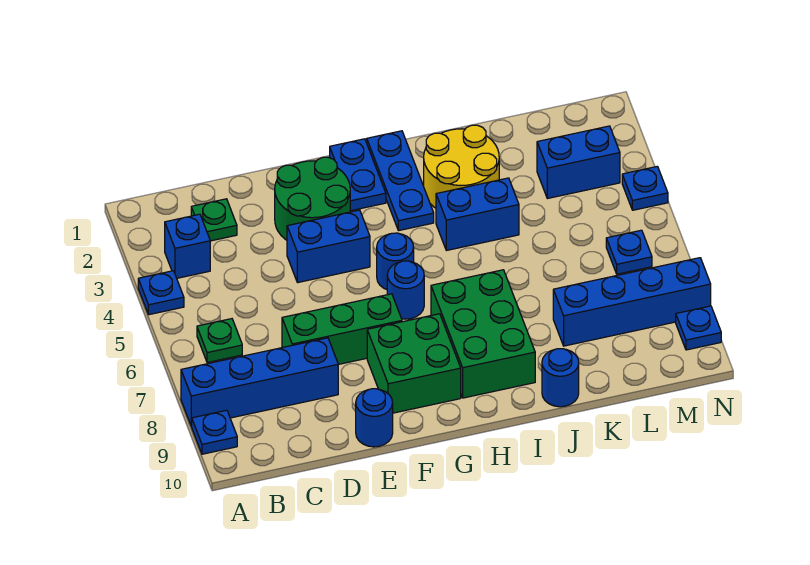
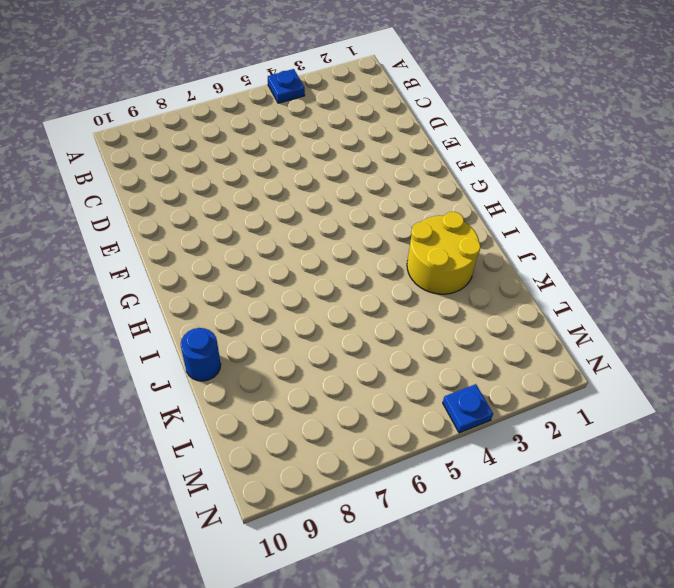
none -> blue brick A8:D8 level 1
none -> blue plate A9 level 1
none -> blue brick B3 level 1

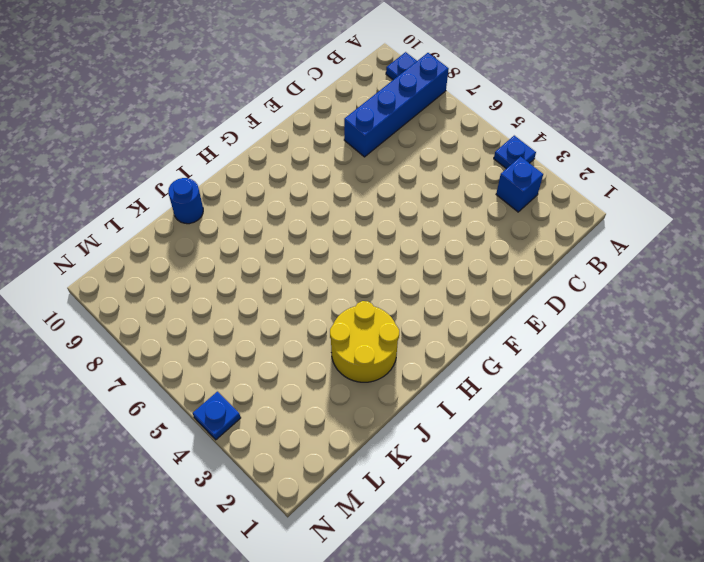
none -> green plate B6 level 1
none -> green plate C2 level 1
none -> green brick D7:F7 level 1

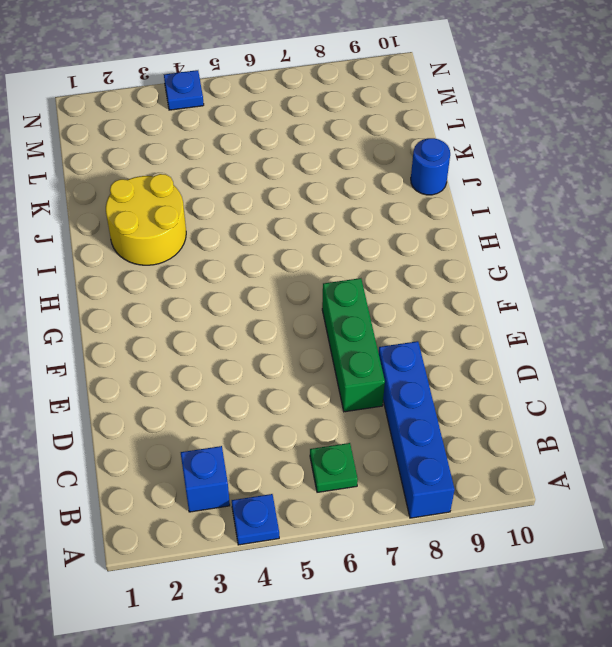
none -> blue plate A9 level 1
none -> green plate C2 level 1
none -> green round brick E2:F3 level 1

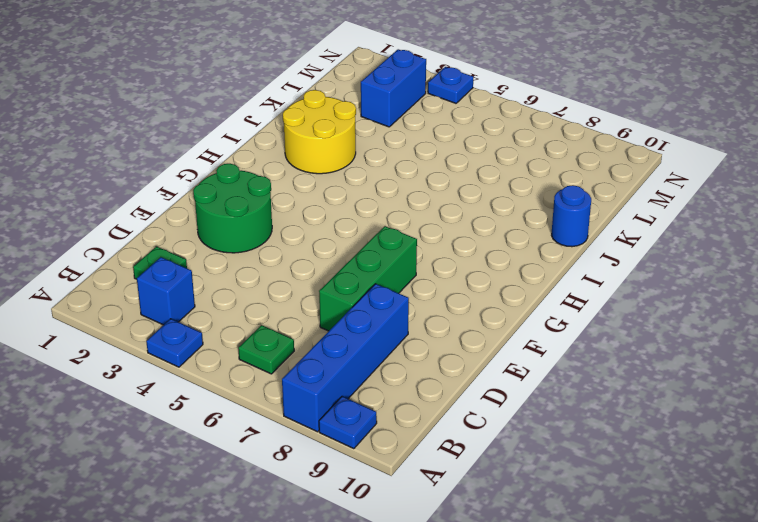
none -> blue brick E4:F4 level 1
none -> blue round brick E10 level 1
none -> green brick F8:G9 level 1

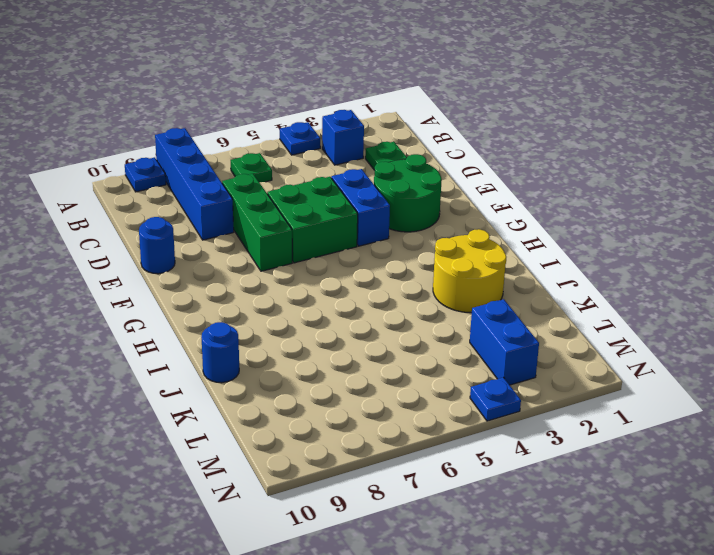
green brick E5:F6 level 1 -> green brick F8:G9 level 1
none -> blue plate G1:G2 level 1
none -> blue round brick G5 level 1
none -> blue round brick G6 level 1

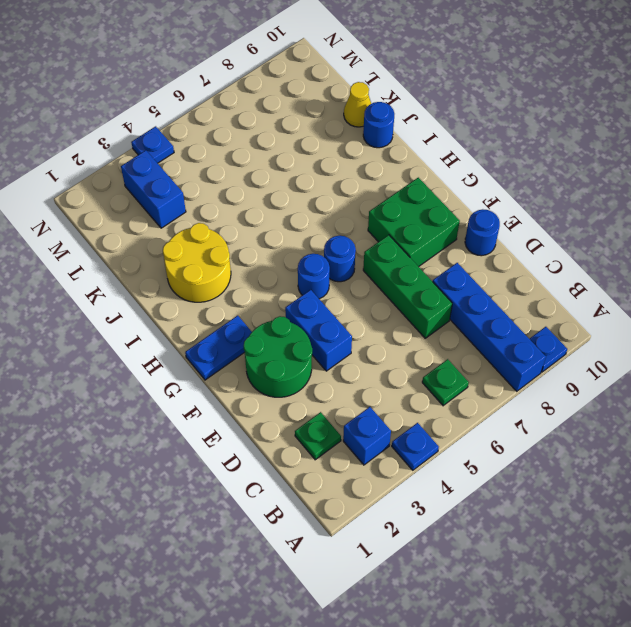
yellow cone K10 level 1 -> none
none -> blue plate H1:H3 level 1
none -> green brick H7:I9 level 1
none -> blue brick I4:J4 level 1

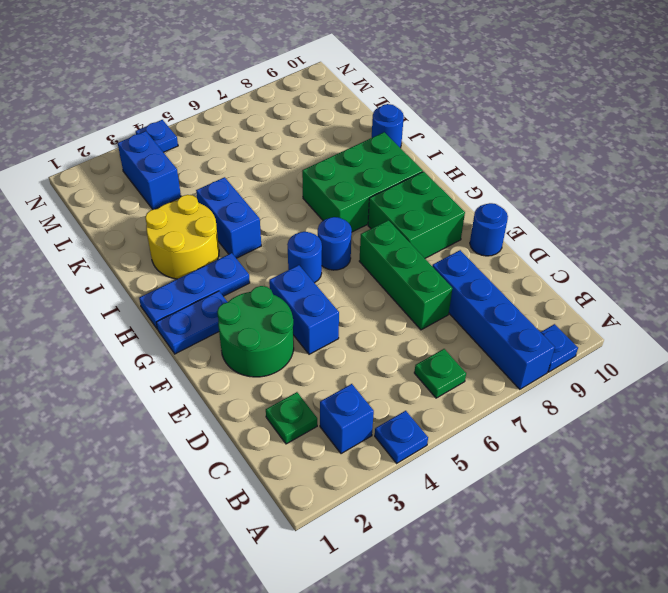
none -> blue brick K8:N8 level 1
none -> blue plate M6 level 1
none -> blue plate N9 level 1

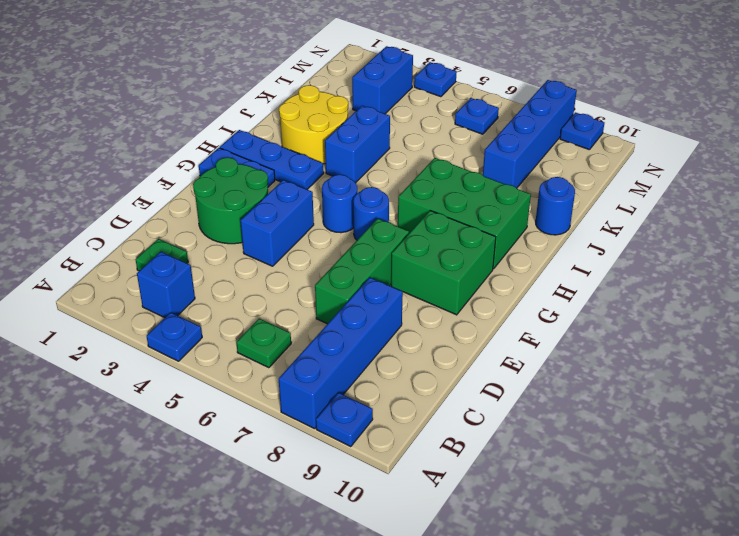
none -> blue round brick E10 level 1

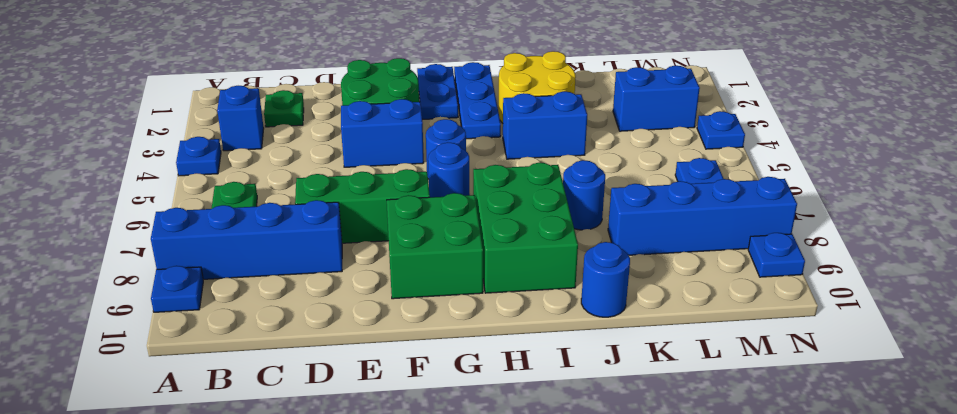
blue round brick J7 level 1 -> blue round brick E10 level 1

